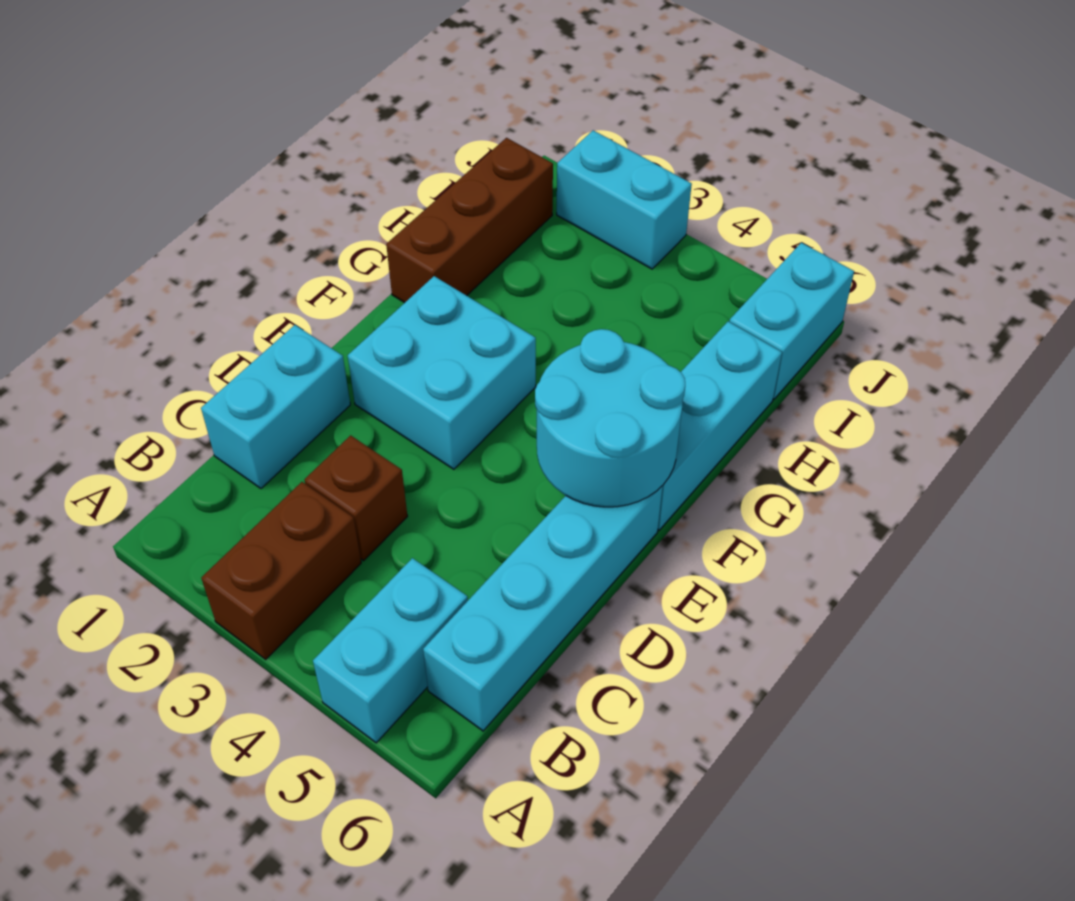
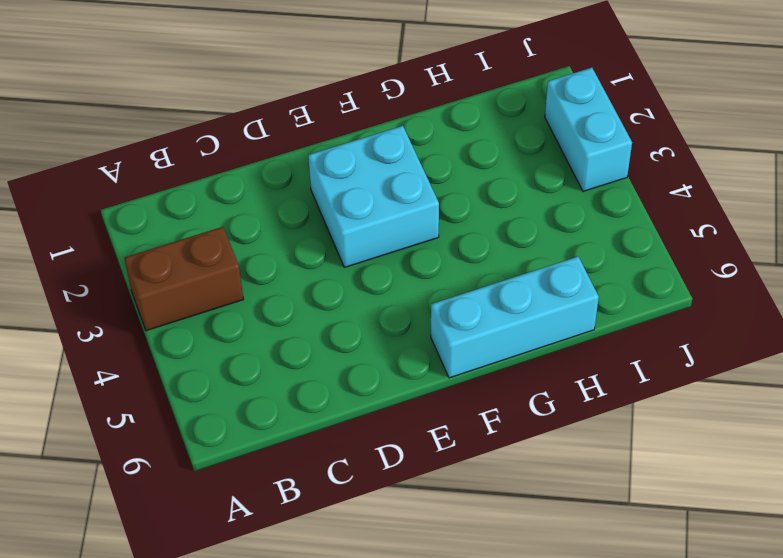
none -> cyan brick A5:B5 level 1
none -> cyan brick B6:E6 level 1

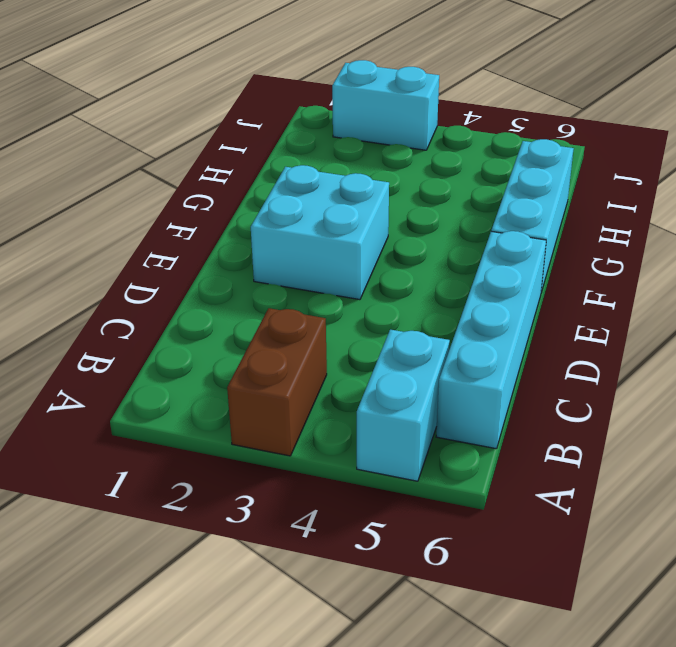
none -> cyan brick C1:D1 level 1
none -> brown brick C3 level 1

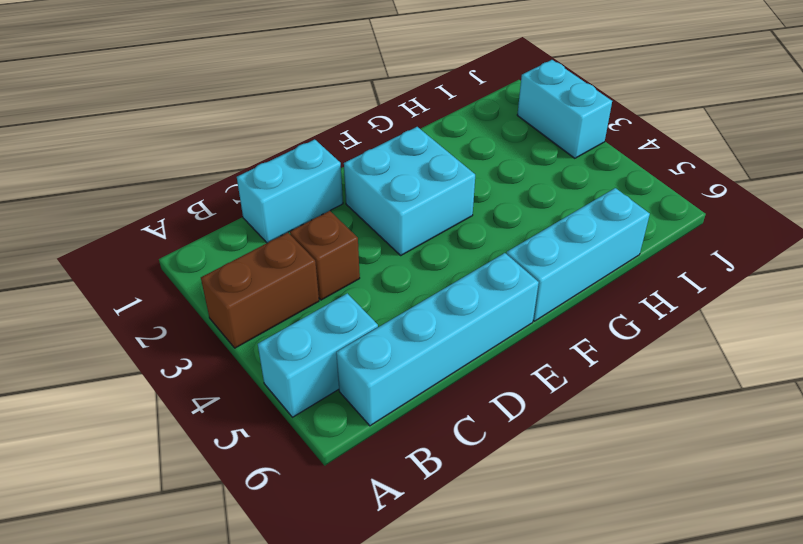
none -> brown brick G1:I1 level 1
none -> cyan brick I6:J6 level 1

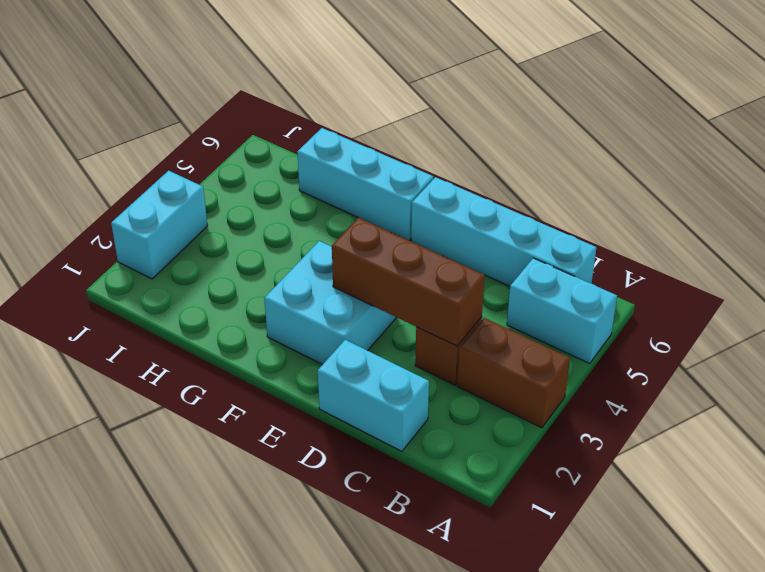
brown brick C3:E3 level 2 -> brown brick G1:I1 level 1
none -> cyan brick I6:J6 level 1
none -> cyan round brick E5:F6 level 2

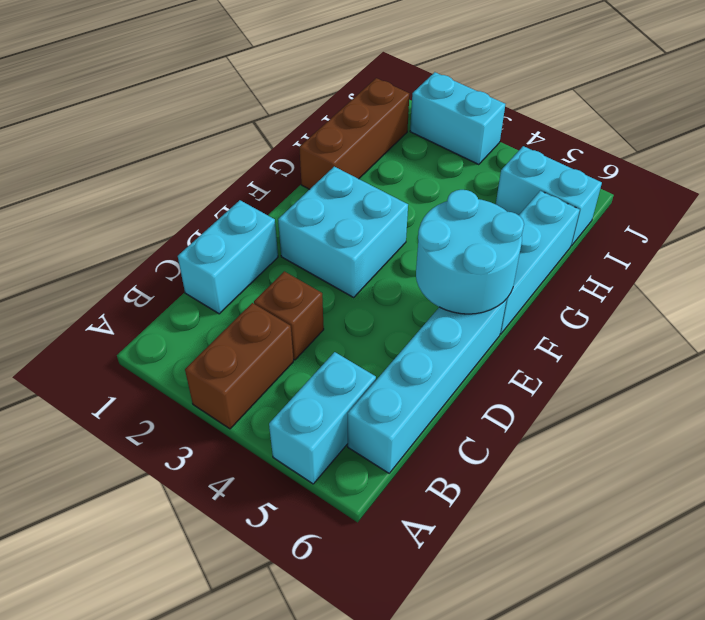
cyan brick I5:I6 level 1 -> cyan brick I6:J6 level 1

